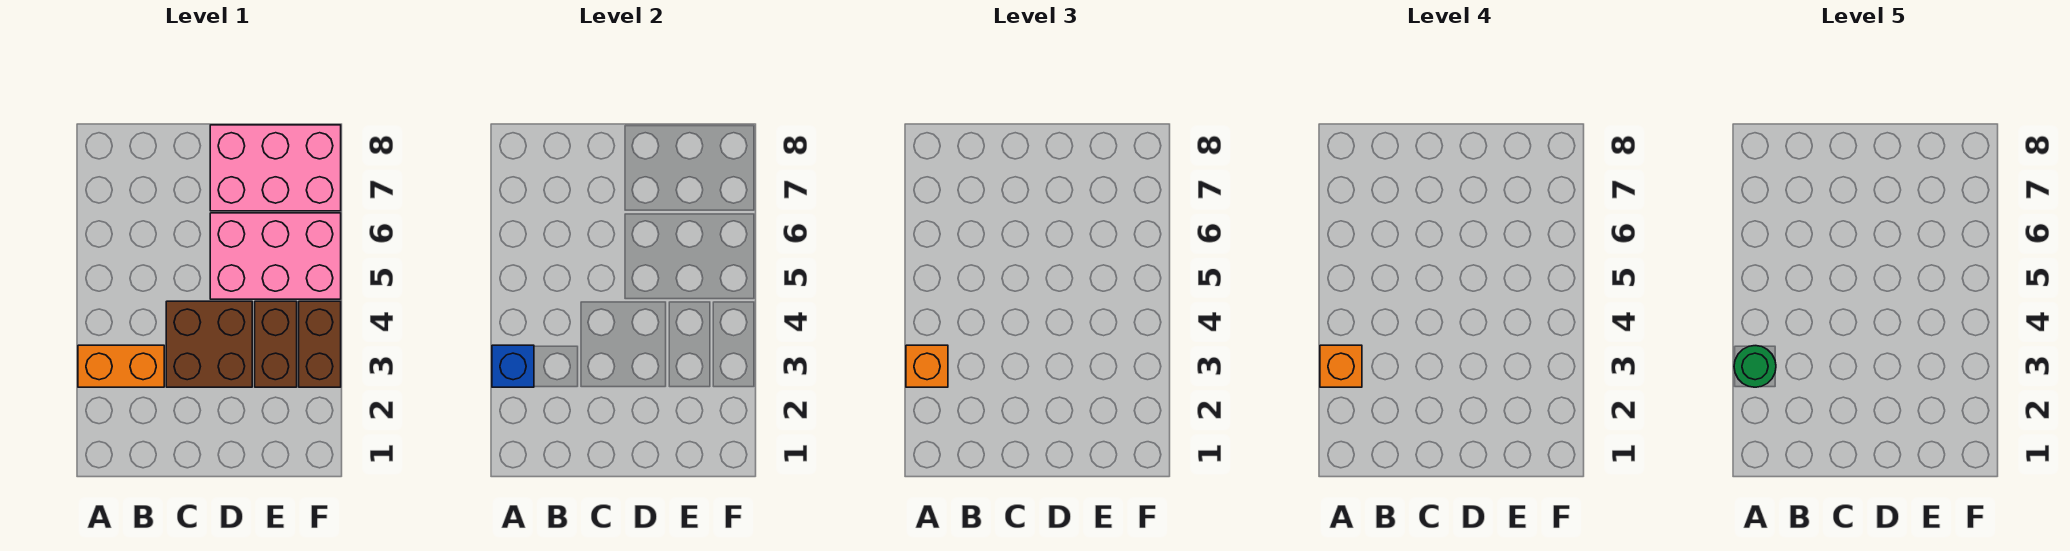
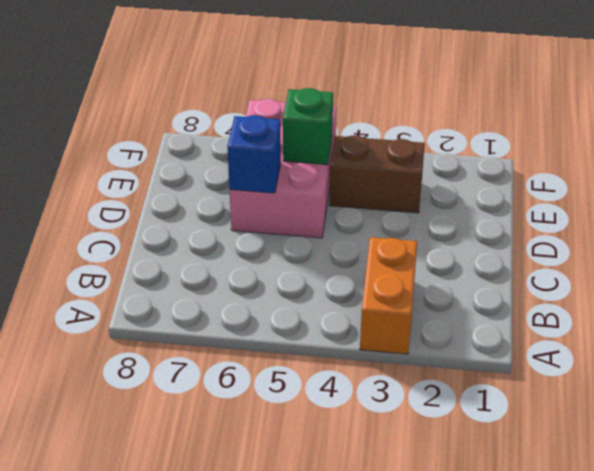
blue brick D6 level 2 -> blue brick A3 level 2
green brick E5 level 2 -> none
none -> brown brick C3:D4 level 1
none -> pink brick D7:F8 level 1

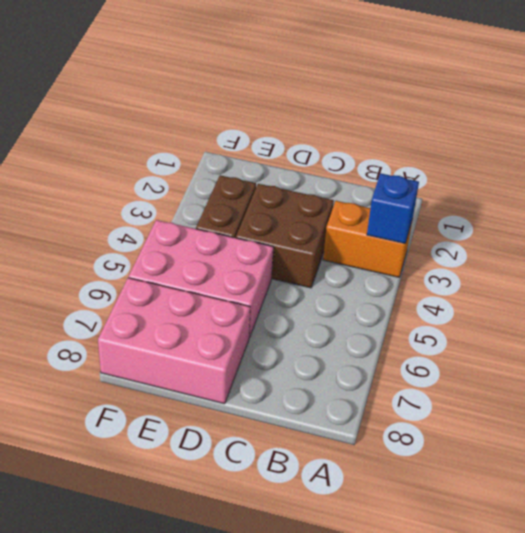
none -> brown brick F3:F4 level 1
none -> orange brick A3 level 3

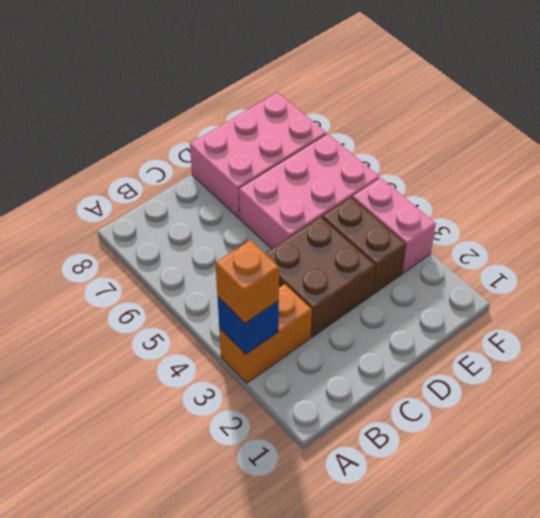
pink brick F3:F4 level 1 -> brown brick F3:F4 level 1
none -> orange brick A3 level 4
none -> green round brick A3 level 5

